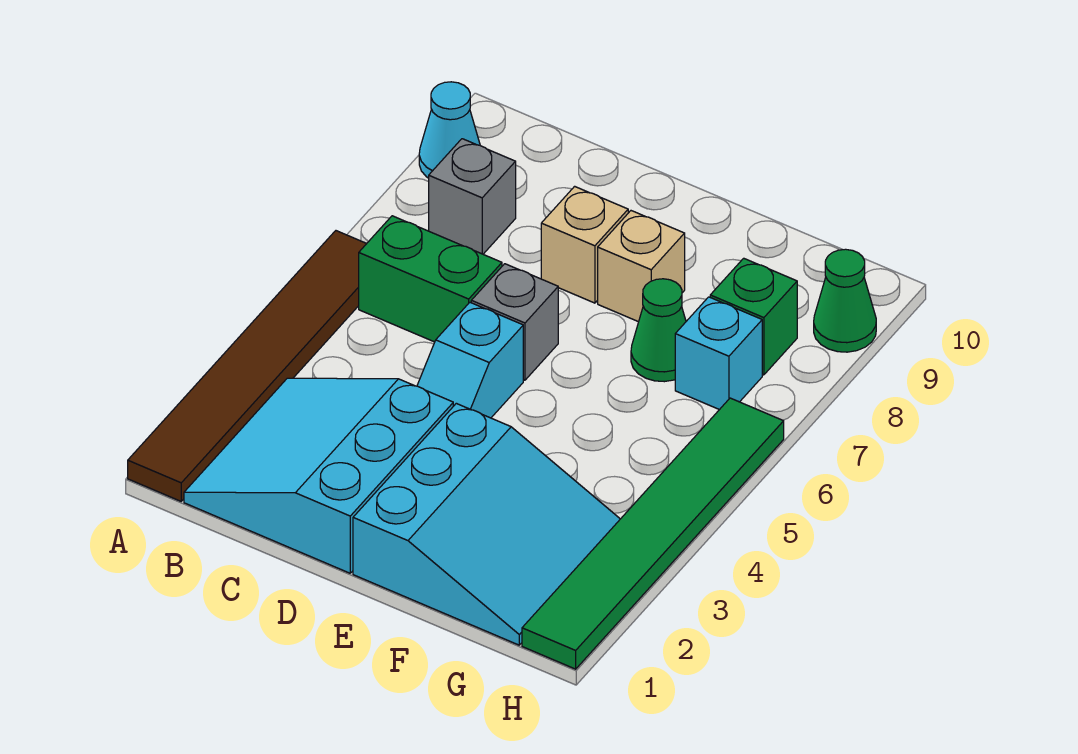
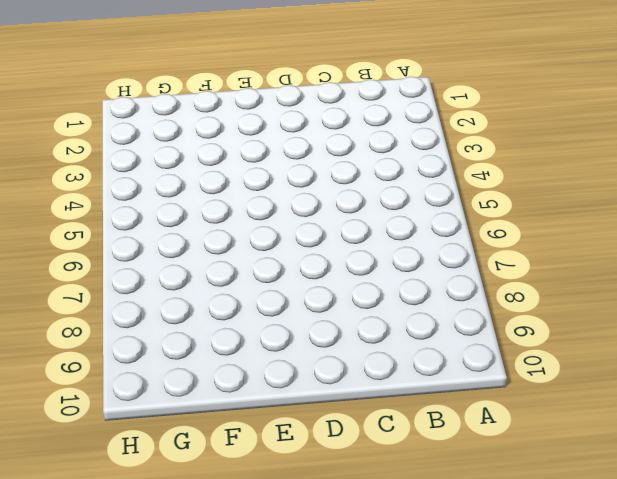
none -> brown tile A1:A6 level 1
none -> cyan cone A9 level 1
none -> cyan slope B1:D3 level 1 top D

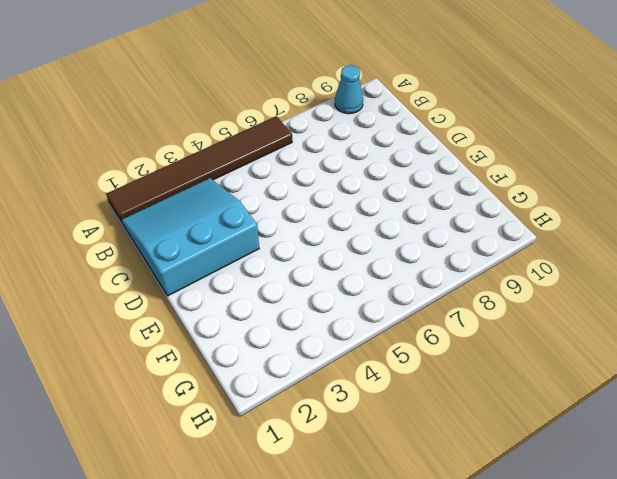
none -> green brick B6:C6 level 1
none -> grey brick B8 level 1
none -> cyan slope D4:D5 level 1 top 5

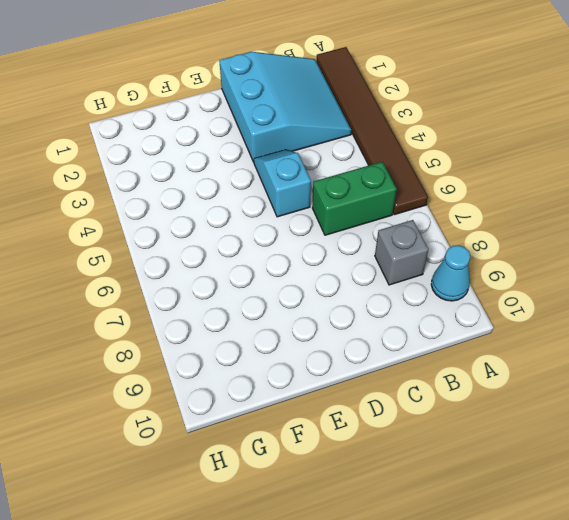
none -> grey brick D6 level 1
none -> tan brick D8 level 1
none -> cyan slope E1:G3 level 1 top E

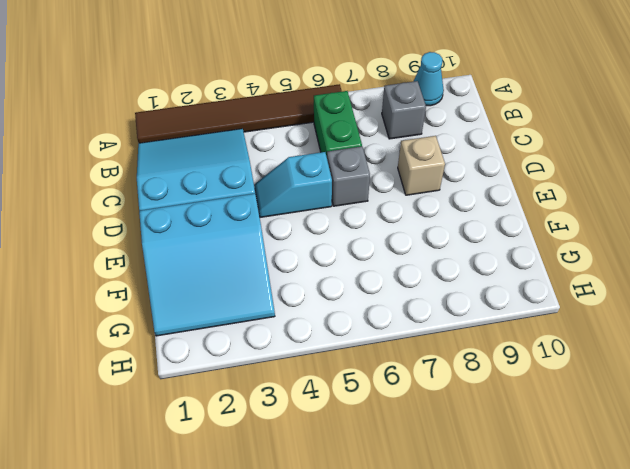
none -> tan brick E8 level 1
none -> green cone F7 level 1
none -> cyan brick G7 level 1

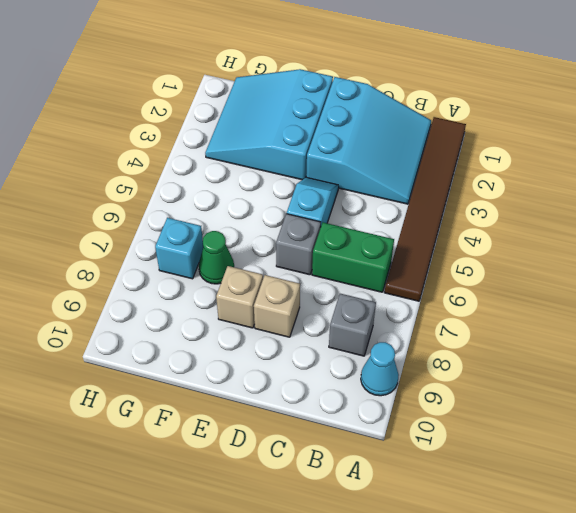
none -> green brick G8 level 1
none -> green tile H1:H6 level 1
none -> green cone H9 level 1

